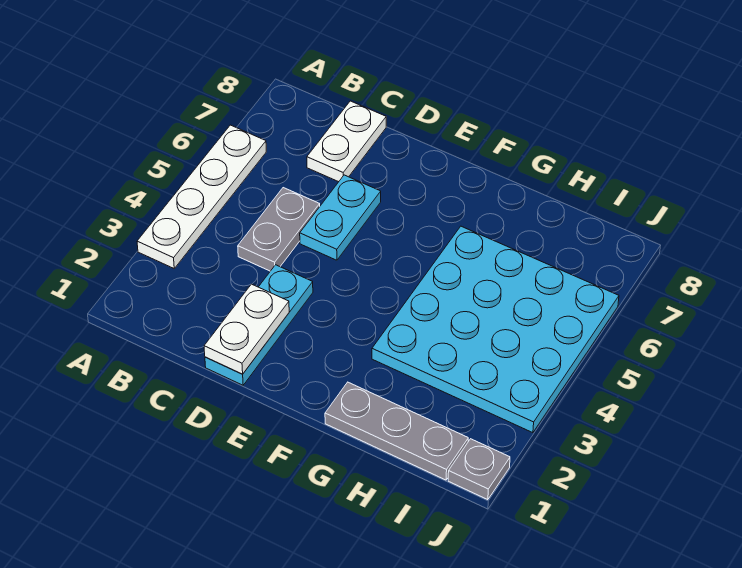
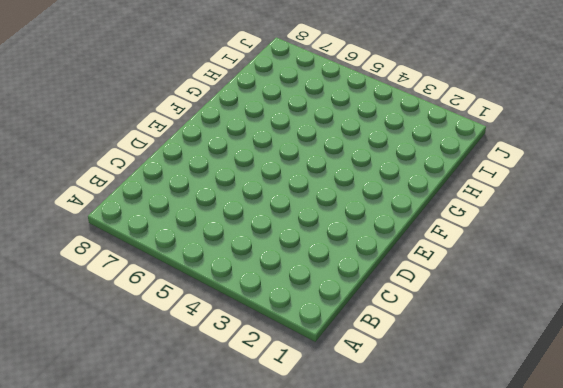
none -> white plate A3:A6 level 1
none -> grey plate C4:C5 level 1

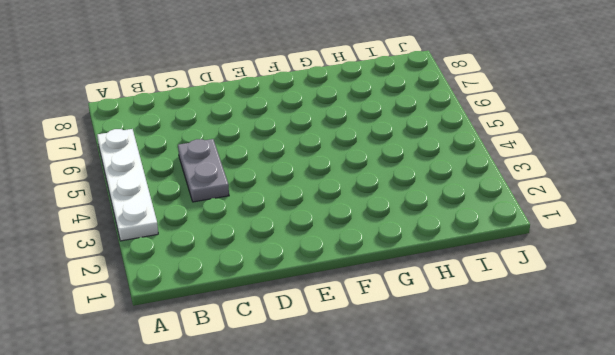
none -> white plate C7:C8 level 1
none -> cyan plate D1:D3 level 1

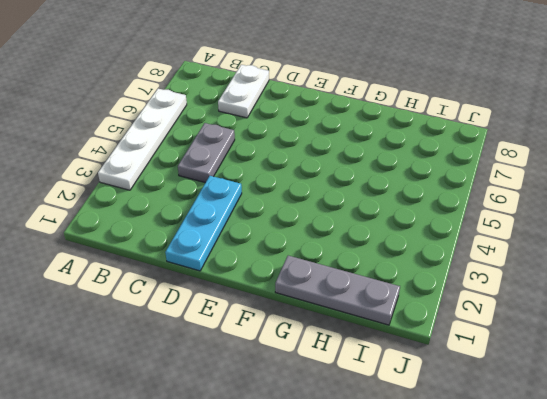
none -> cyan plate D5:D6 level 1
none -> cyan plate G3:J6 level 1

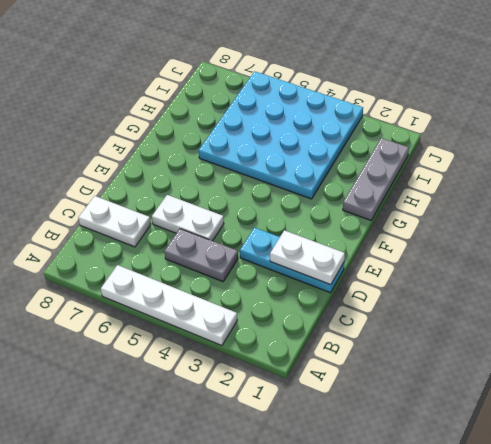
white plate D5:D6 level 1 -> cyan plate D5:D6 level 1
none -> grey plate J1 level 1

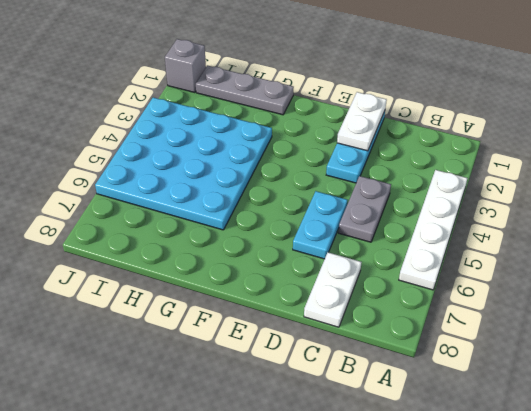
grey brick J1 level 1 -> grey plate J1 level 1

